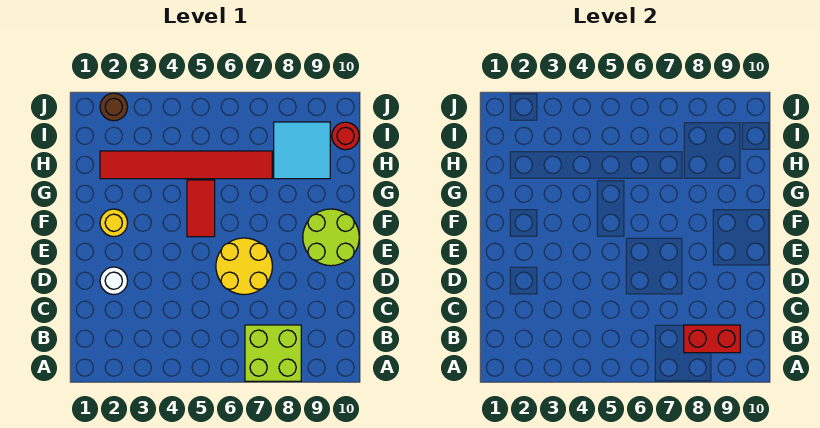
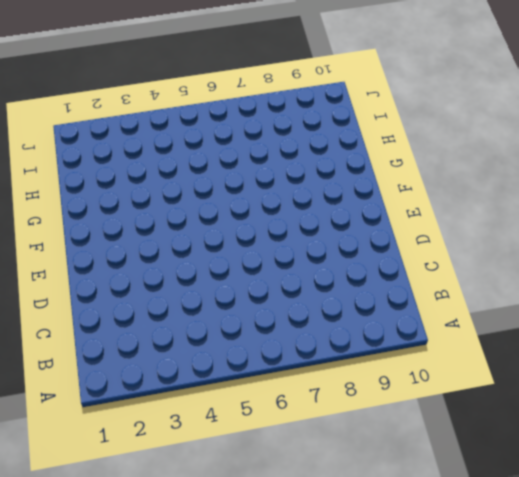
none -> lime brick A7:B8 level 1
none -> white round brick D2 level 1

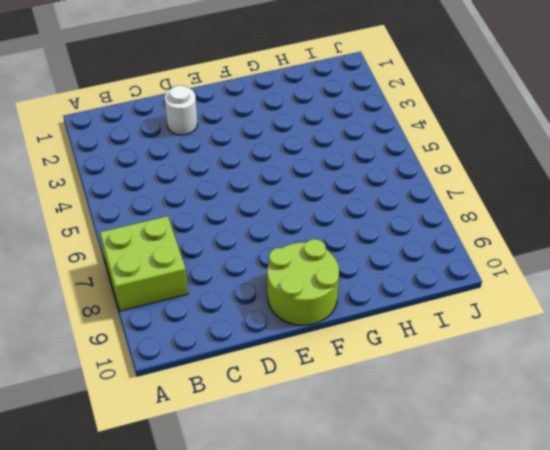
none -> yellow round brick D6:E7 level 1
none -> yellow round brick F2 level 1

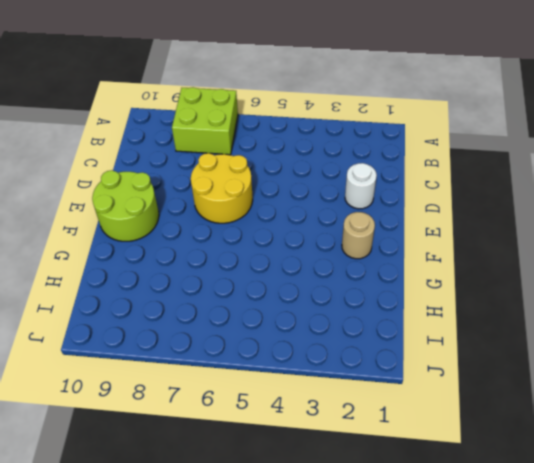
tan round brick F2 level 1 -> yellow round brick F2 level 1
none -> red tile F5:G5 level 1
none -> red tile H2:H7 level 1

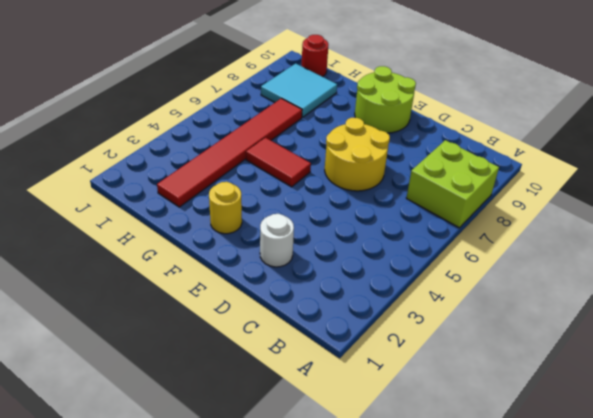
none -> brown round brick J2 level 1
none -> red brick B8:B9 level 2

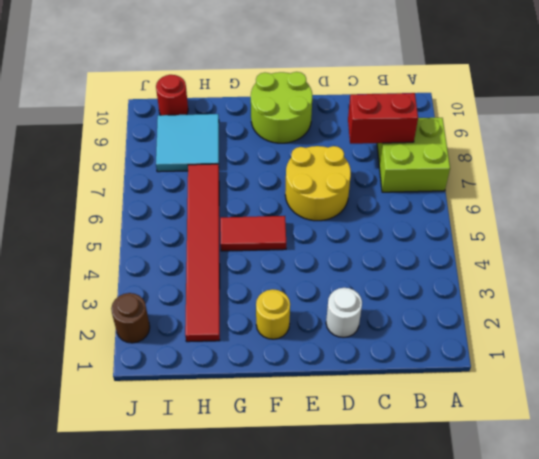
red brick B8:C8 level 2 -> red brick B8:B9 level 2

